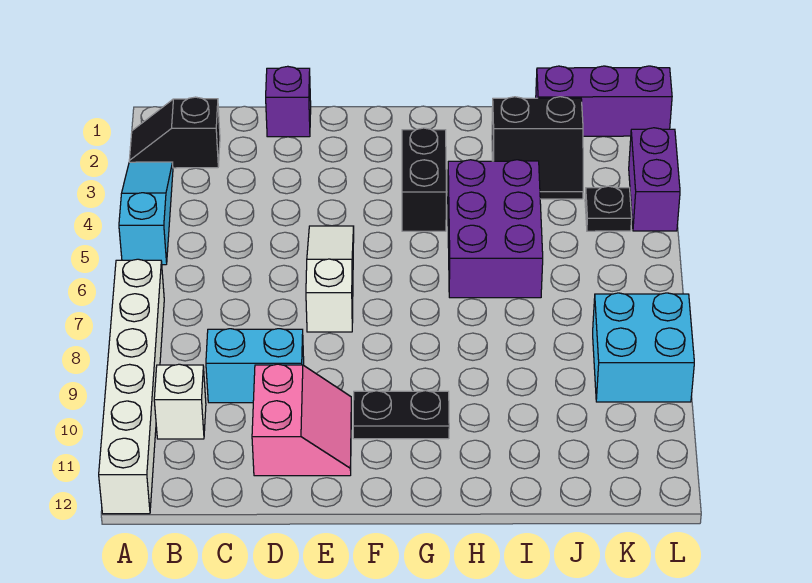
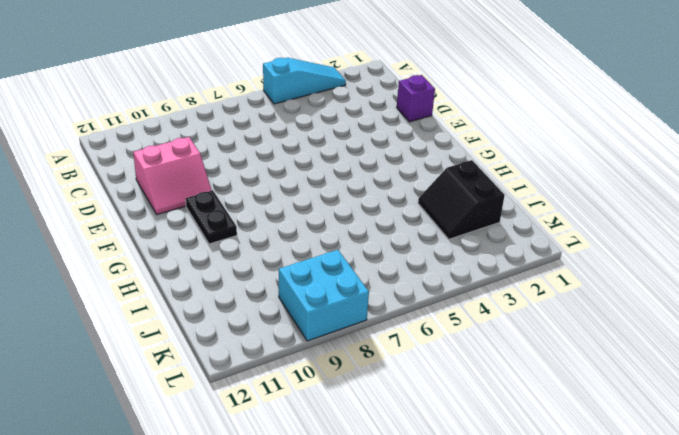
none -> black slope A2:B2 level 1 top B
none -> white brick A7:A12 level 1
none -> white brick B10 level 1

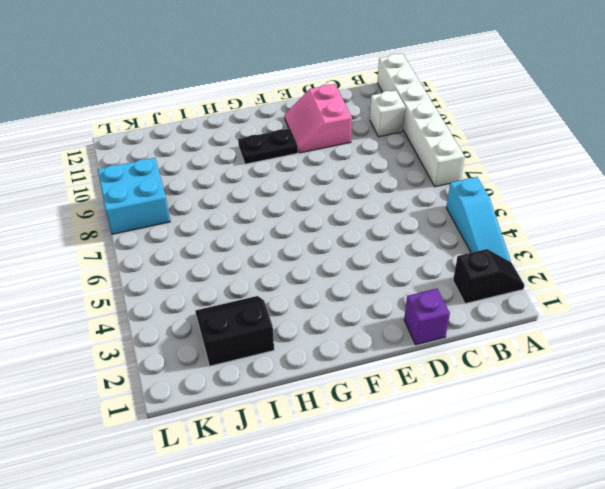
none -> cyan brick C9:D9 level 1
none -> white slope E5:E7 level 1 top 7
none -> black brick G3:G4 level 1

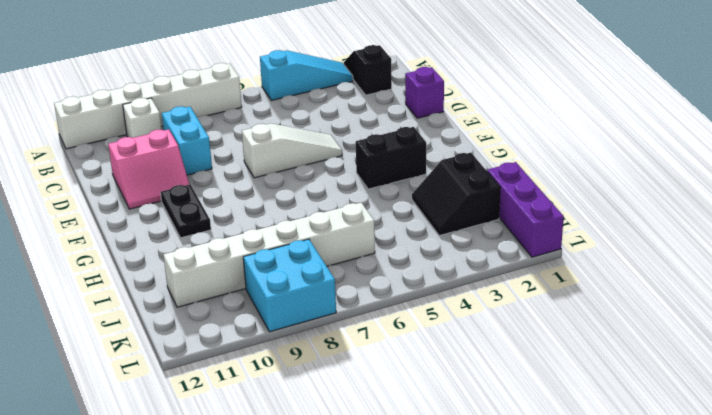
white brick J6:J11 level 1 -> none
none -> purple brick H4:I6 level 1
none -> black plate K4 level 1
none -> purple brick L3:L4 level 1

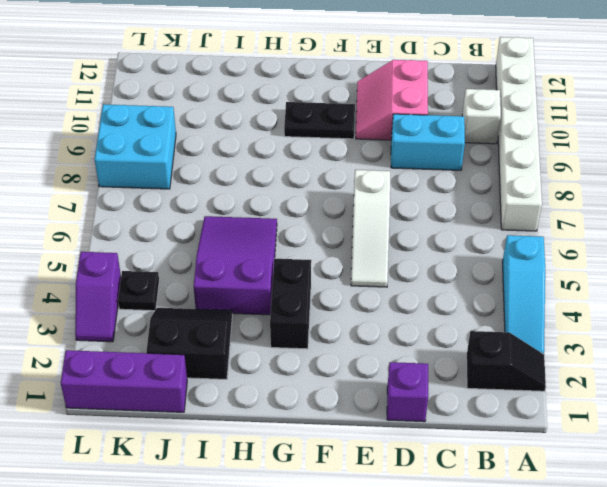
purple slope H4:I6 level 1 top 4 -> purple brick H4:I6 level 1
purple slope L3:L4 level 1 top 4 -> purple brick L3:L4 level 1

